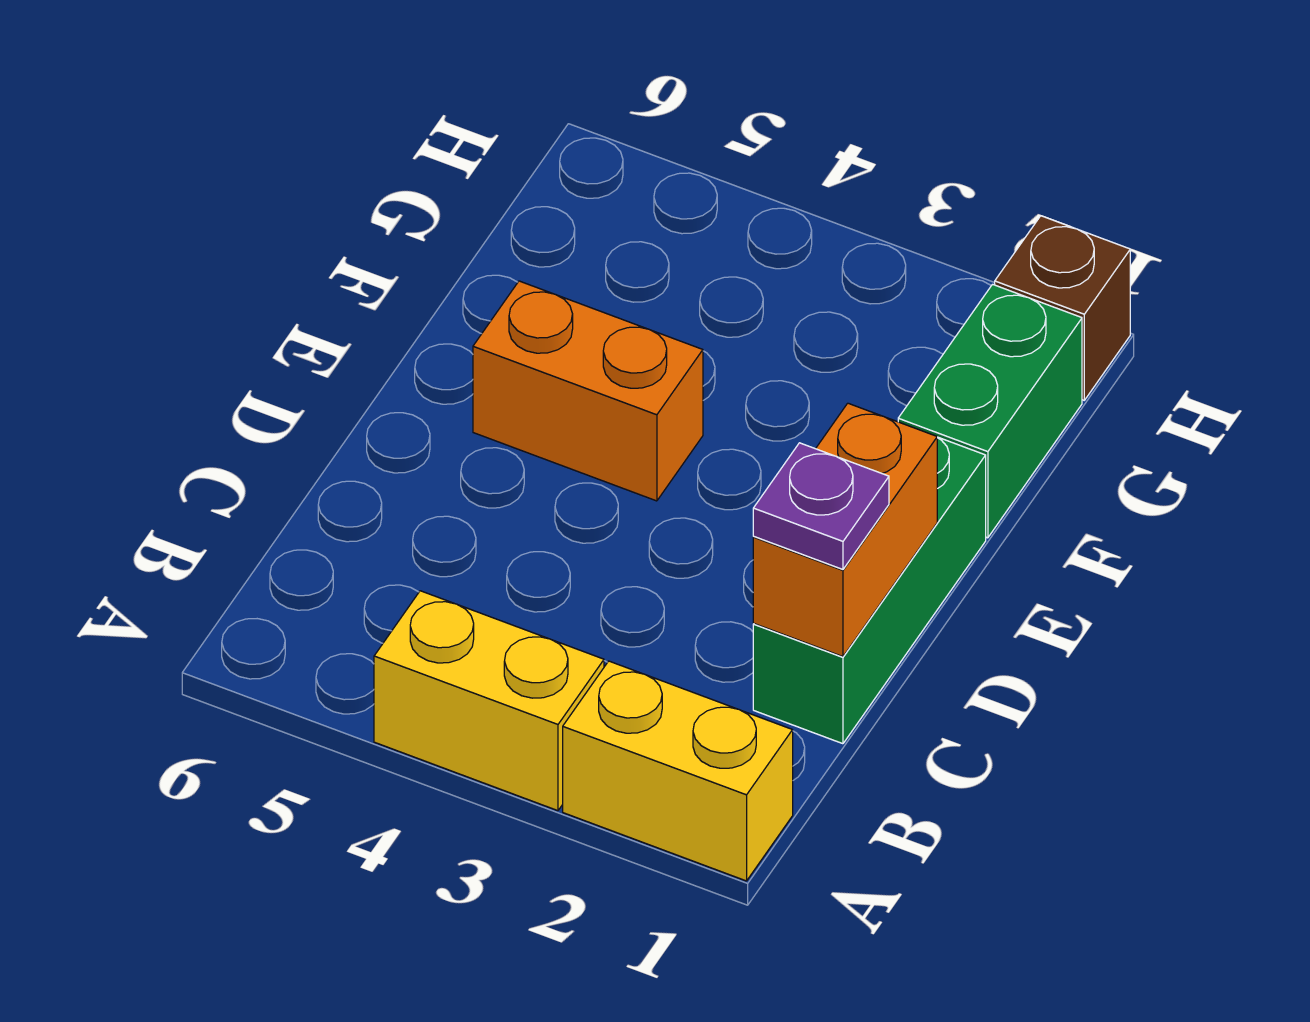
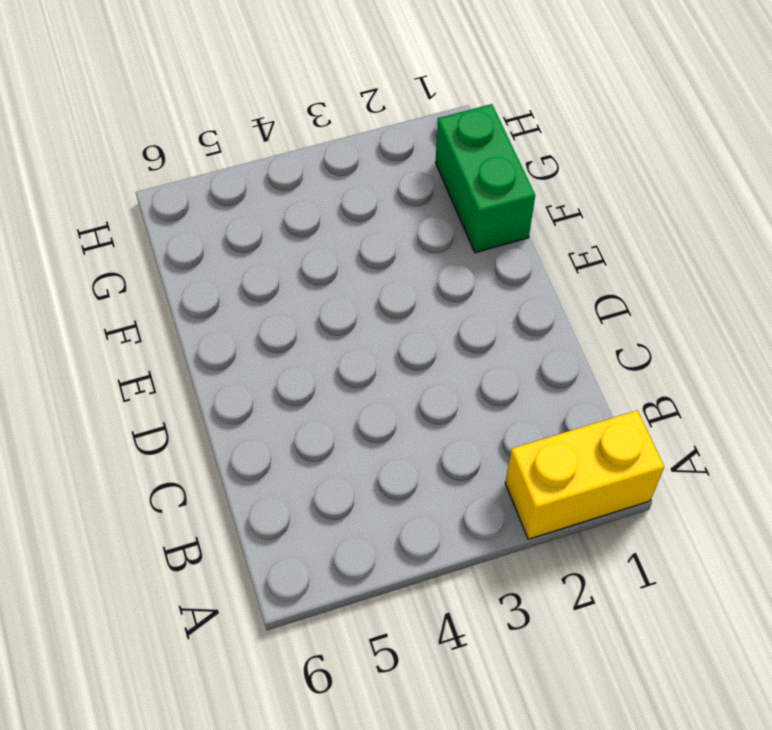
none -> yellow brick A3:A4 level 1
none -> green brick C1:E1 level 1

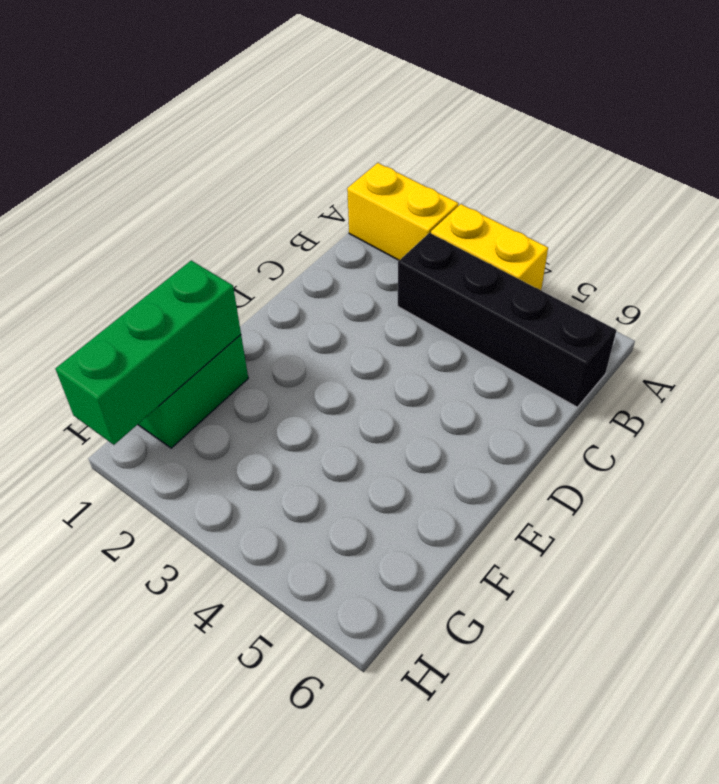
black brick B3:B6 level 1 -> none
green brick F1:H1 level 2 -> green brick C1:E1 level 1
none -> orange brick E4:E5 level 1
none -> brown brick H1 level 1

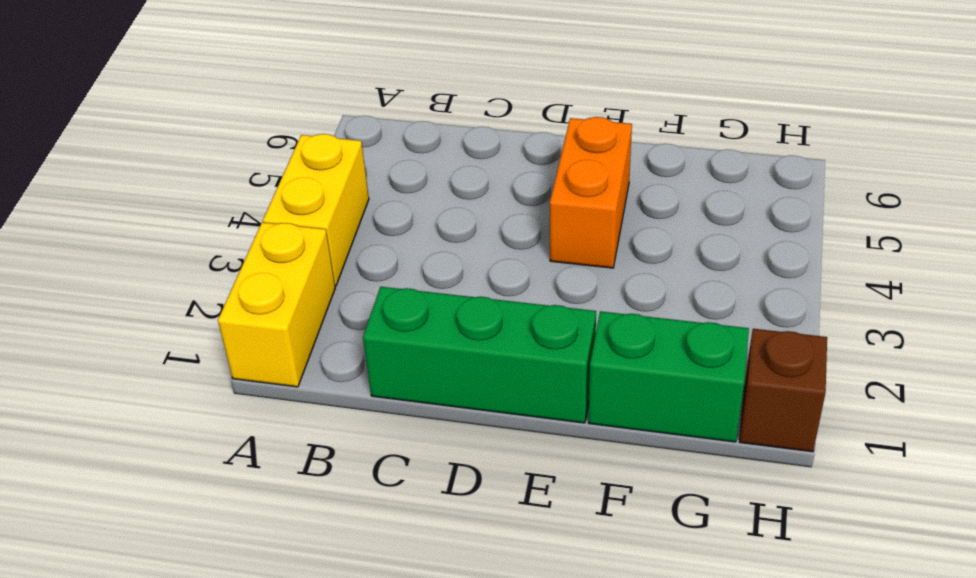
none -> orange brick C1:D1 level 2
none -> purple plate C1 level 3

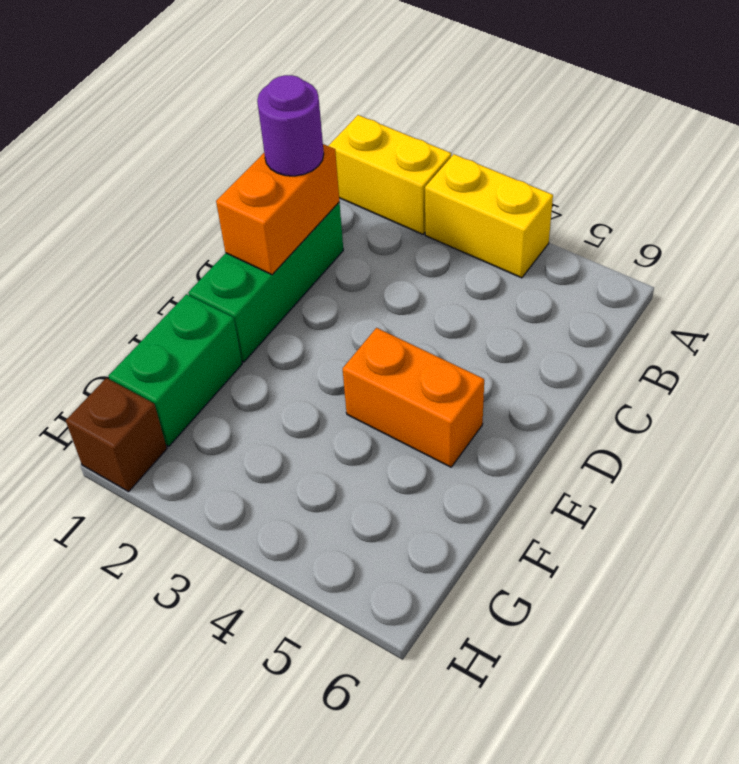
purple round brick C1 level 3 -> purple plate C1 level 3

